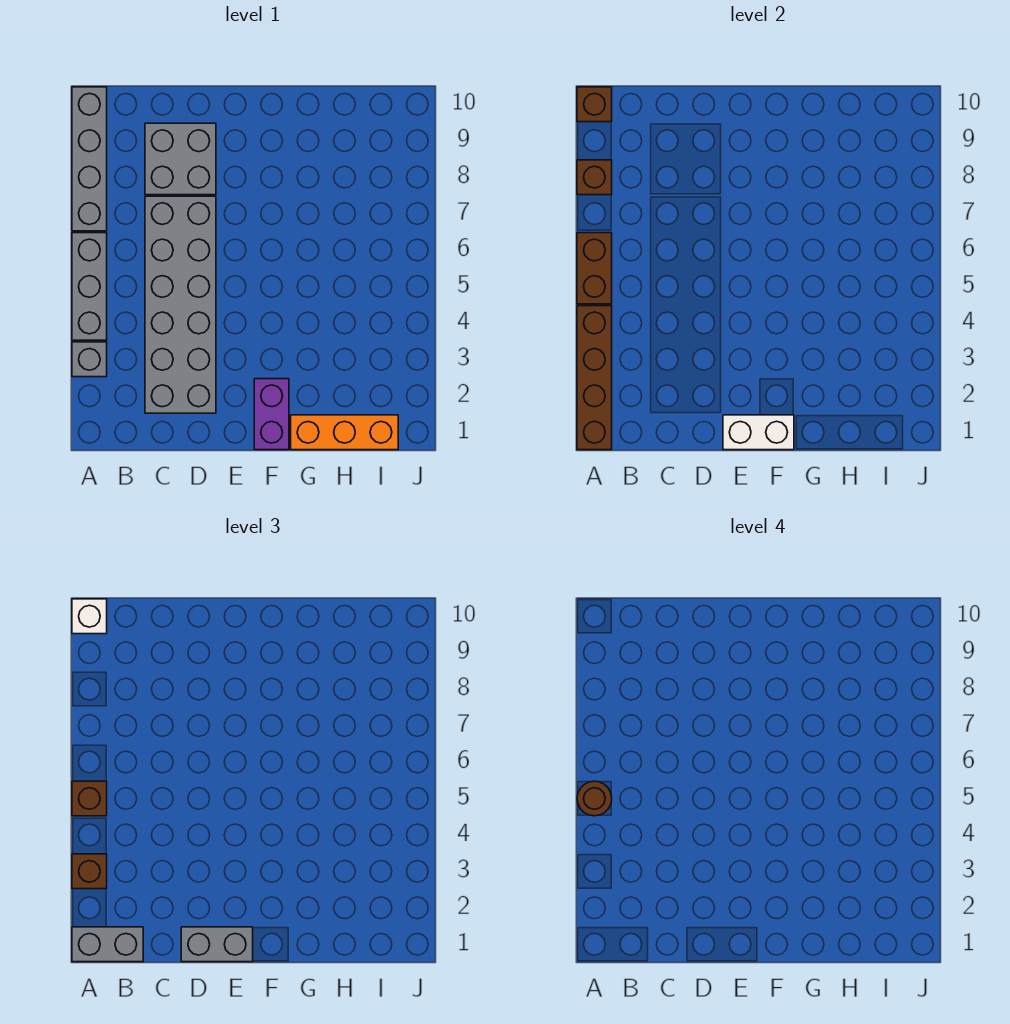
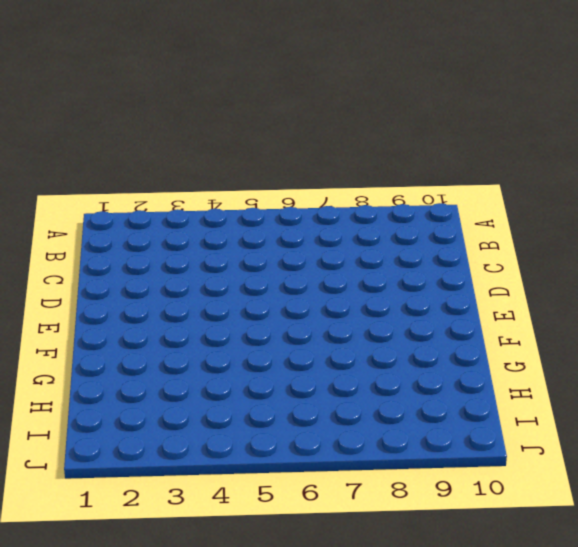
none -> grey brick A3 level 1
none -> grey brick A4:A6 level 1
none -> grey brick A7:A10 level 1

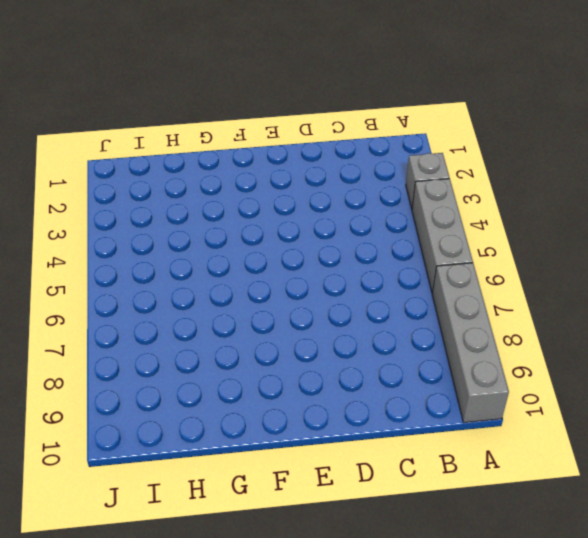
none -> grey brick C2:D7 level 1
none -> grey brick C8:D9 level 1
none -> purple brick F1:F2 level 1

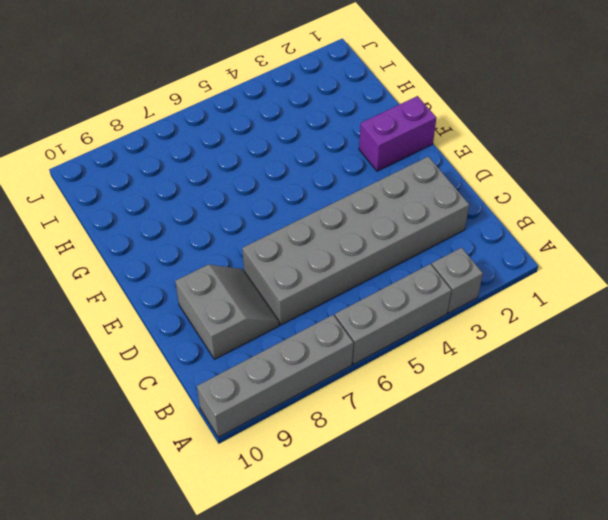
grey slope C8:D9 level 1 top 9 -> grey brick C8:D9 level 1
none -> orange brick G1:I1 level 1
none -> brown brick A1:A4 level 2
none -> brown brick A5:A6 level 2

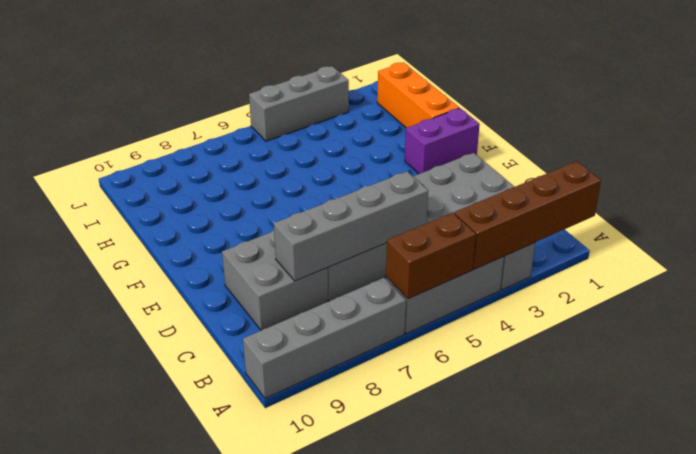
grey brick C5:C8 level 2 -> none
grey brick J3:J5 level 1 -> none
none -> brown brick A8 level 2
none -> brown brick A10 level 2
none -> white brick E1:F1 level 2

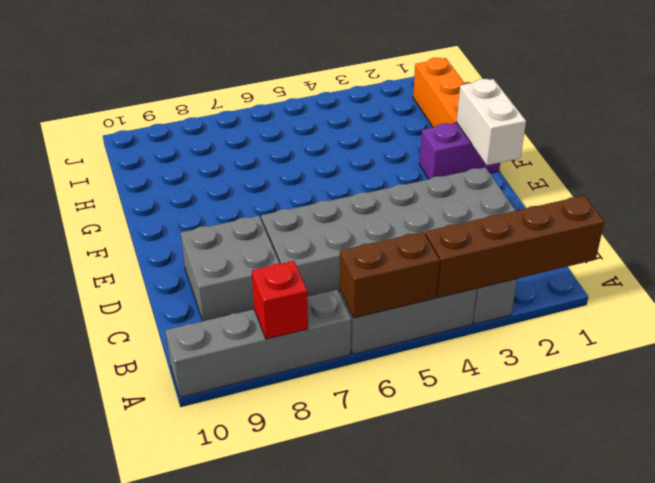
red brick A8 level 2 -> brown brick A8 level 2
none -> brown brick A10 level 2
none -> grey brick A1:B1 level 3
none -> brown brick A3 level 3

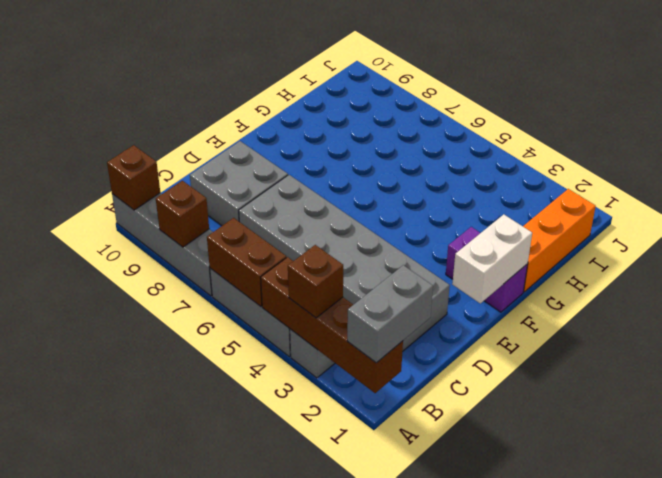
none -> brown brick A5 level 3
none -> white brick A10 level 3
none -> grey brick D1:E1 level 3

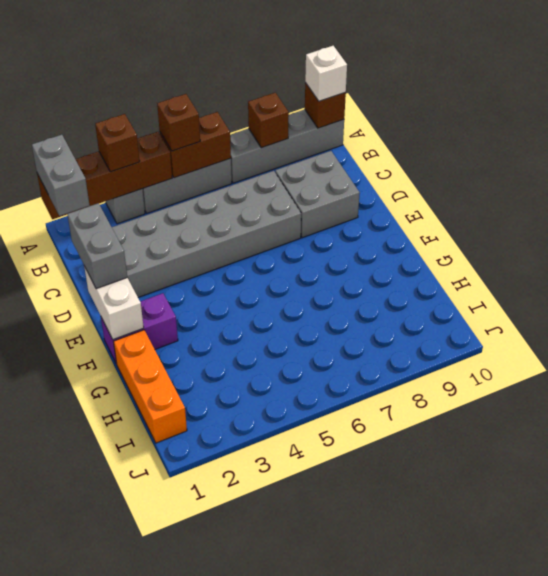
none -> brown round brick A5 level 4

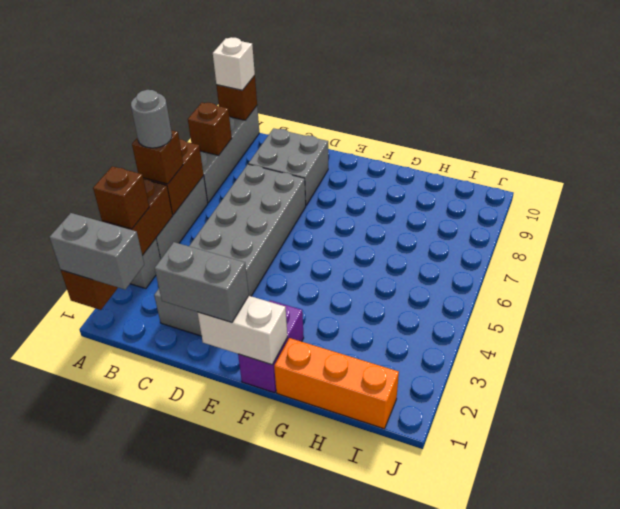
grey round brick A5 level 4 -> brown round brick A5 level 4

